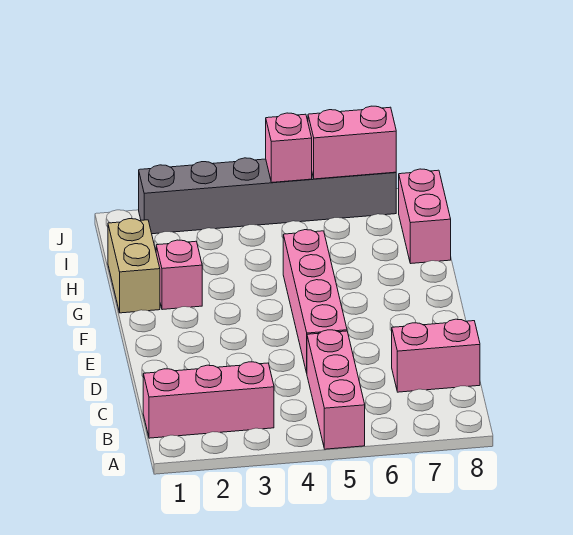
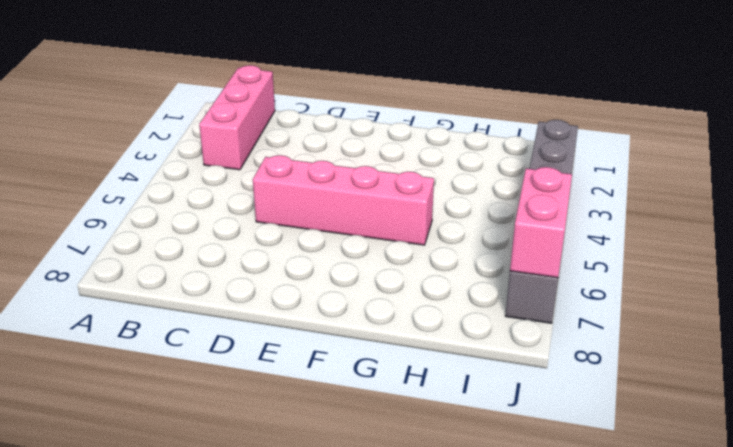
none -> pink brick A5:C5 level 1
none -> pink brick C7:C8 level 1

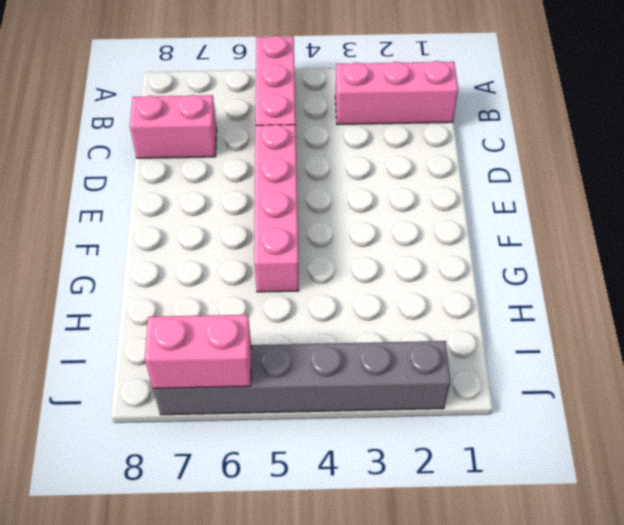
none -> tan brick G1:H1 level 1
none -> pink brick G2 level 1

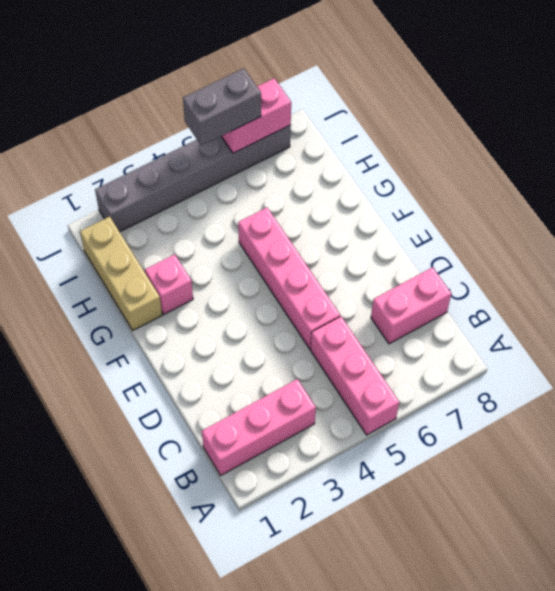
tan brick G1:I1 level 1 -> tan brick G1:H1 level 1
grey brick J5:J6 level 3 -> none
none -> pink brick H8:I8 level 1
none -> pink brick J5 level 2

